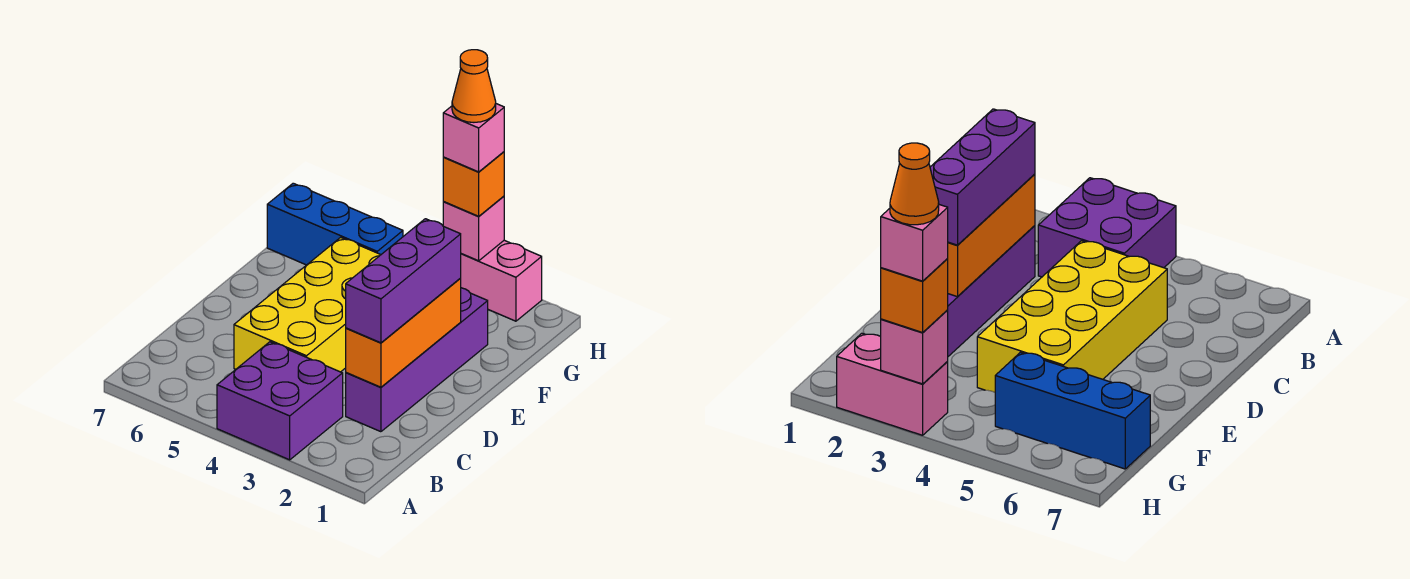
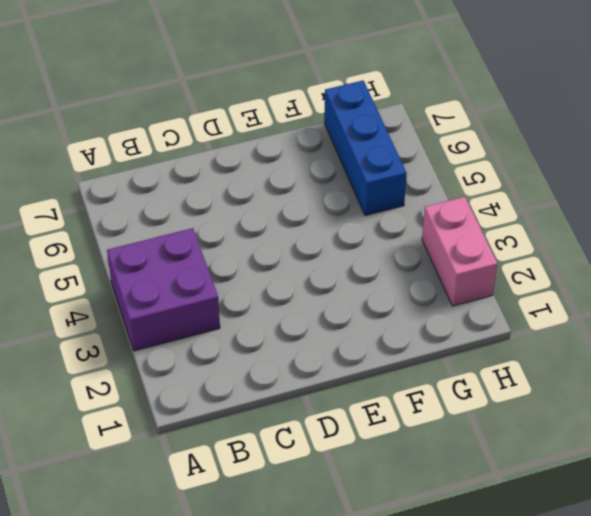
none -> purple brick C2:F2 level 1
none -> yellow brick C4:F5 level 1

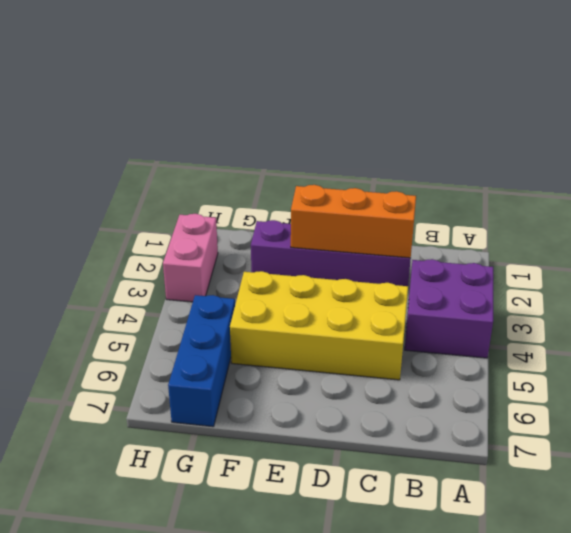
none -> pink brick H3 level 2
none -> purple brick C2:E2 level 3

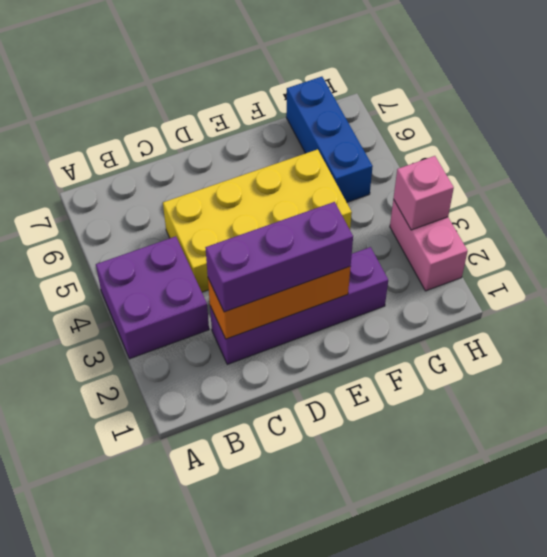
none -> orange brick H3 level 3
none -> pink brick H3 level 4

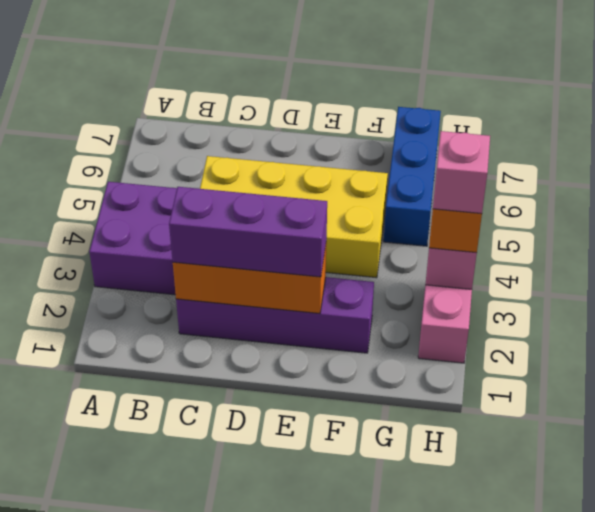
none -> orange cone H3 level 5

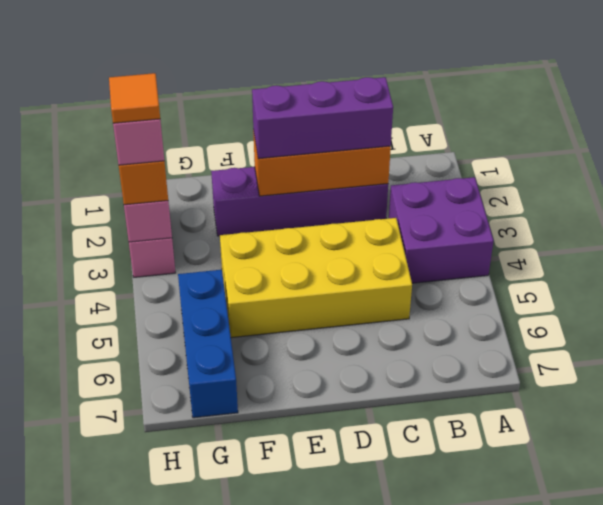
orange tile H3 level 5 -> orange cone H3 level 5

